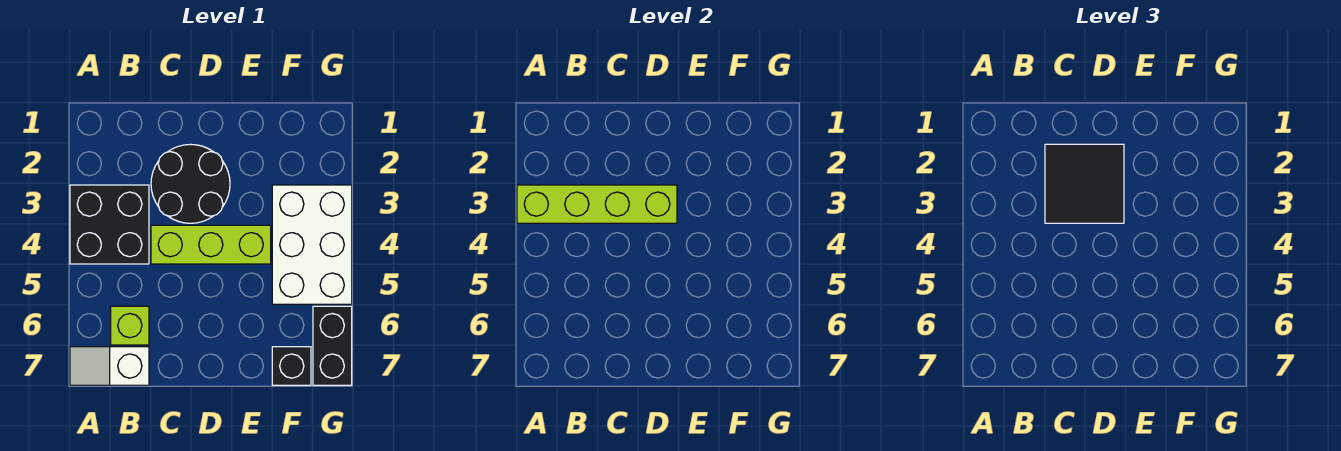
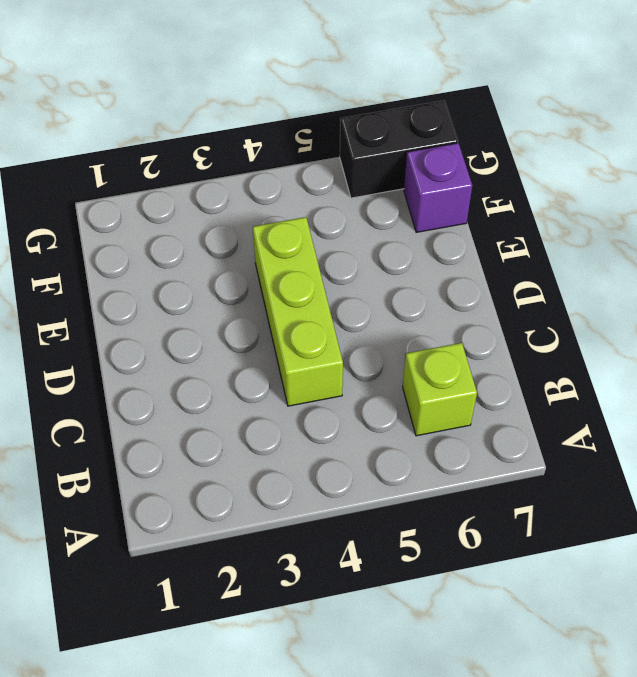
purple brick F7 level 1 -> black brick F7 level 1
none -> black brick A3:B4 level 1
none -> white slope A7:B7 level 1 top B

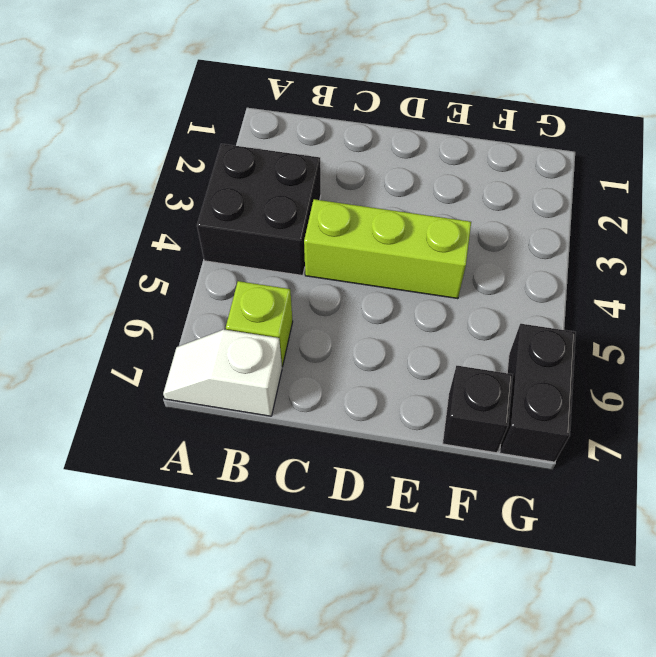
none -> black round brick C2:D3 level 1
none -> white brick F3:G5 level 1

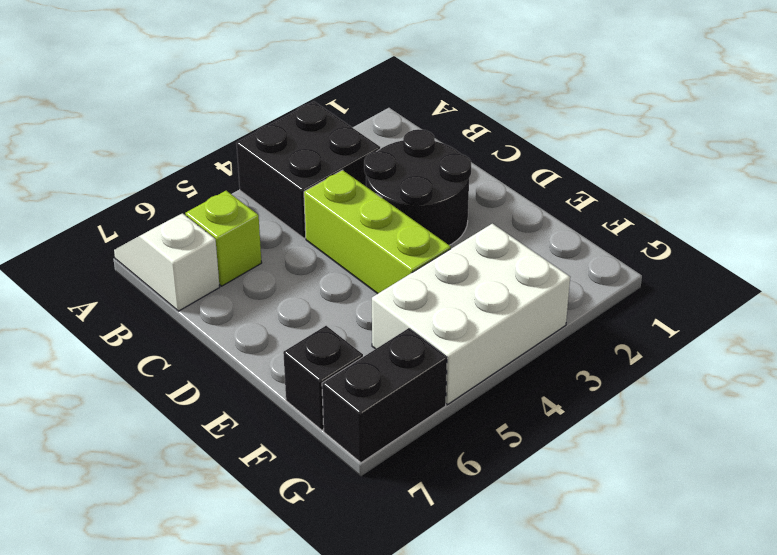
none -> lime brick A3:D3 level 2
none -> black tile C2:D3 level 3

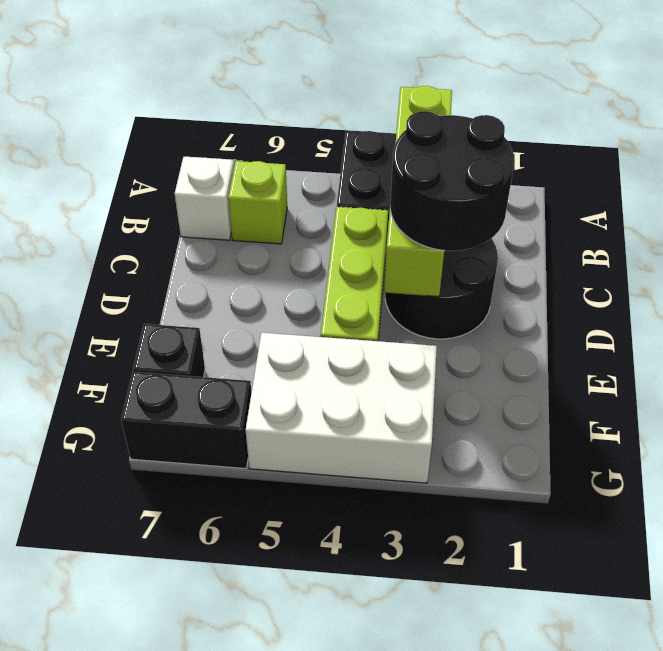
black round brick C2:D3 level 3 -> black tile C2:D3 level 3

